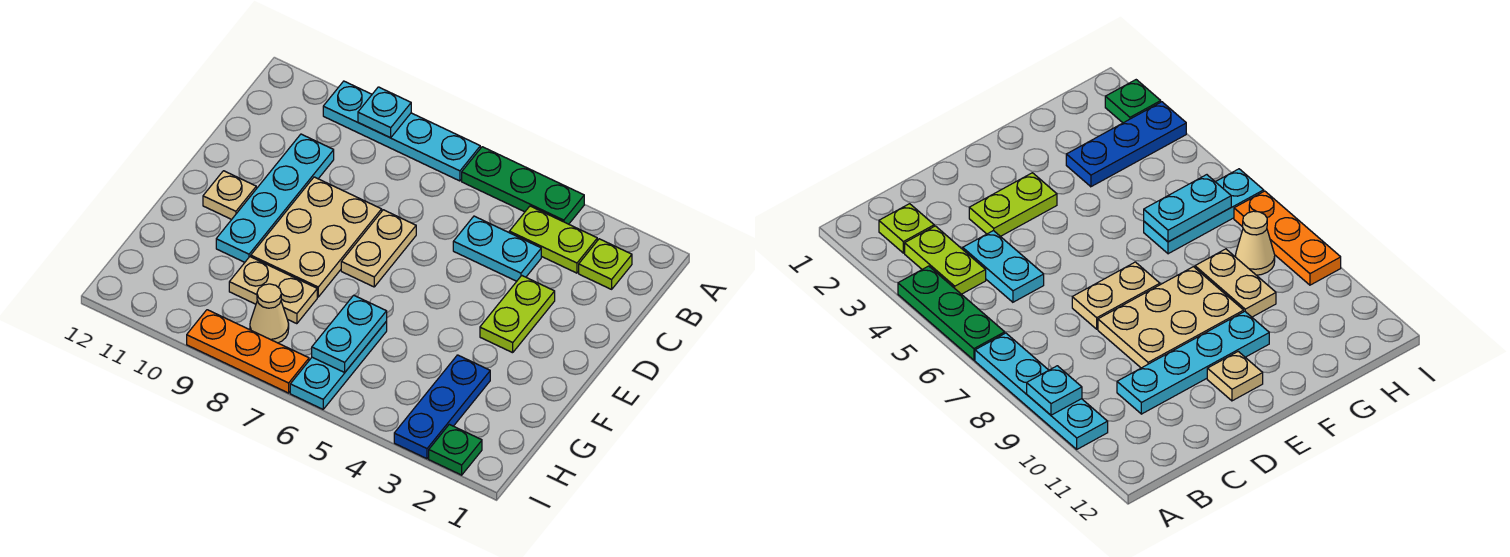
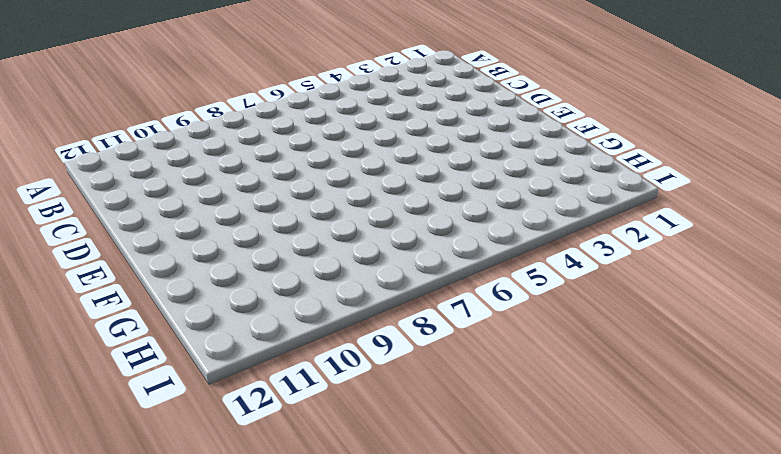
none -> green plate A4:A6 level 1
none -> cyan plate A7:A10 level 1
none -> lime plate B2 level 1

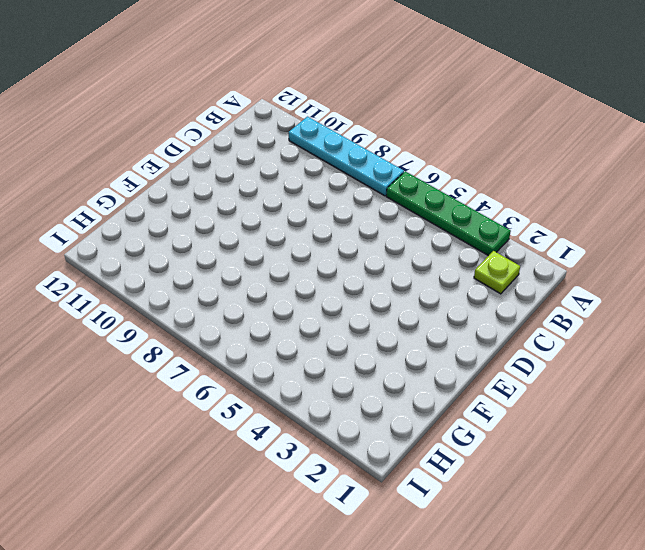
green plate A3:A6 level 1 -> green plate A4:A6 level 1
none -> lime plate B3:B4 level 1
none -> cyan plate C4:C5 level 1
none -> cyan plate C10:F10 level 1

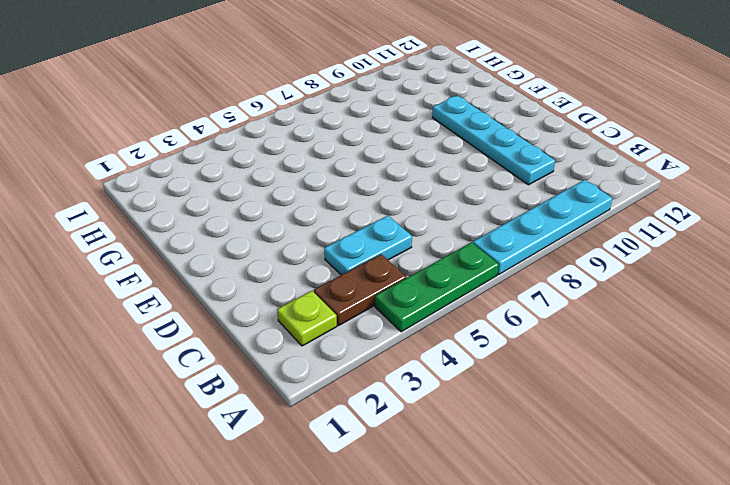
brown plate B3:B4 level 1 -> lime plate B3:B4 level 1
none -> lime plate D3:E3 level 1
none -> tan plate D7:E7 level 1
none -> tan plate D8:F9 level 1

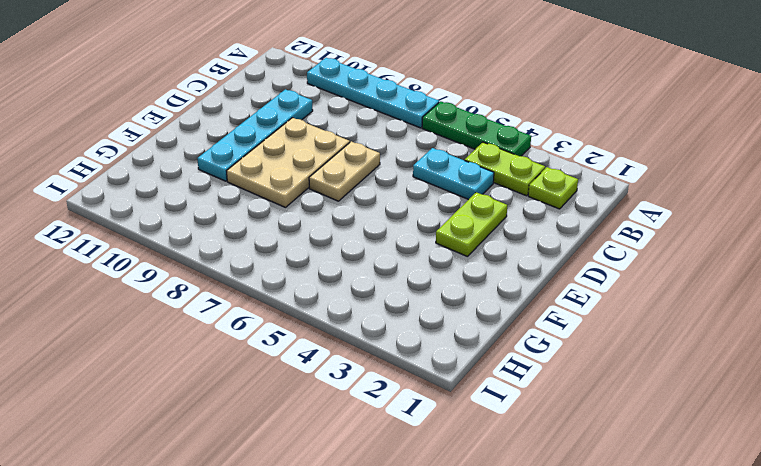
none -> tan plate E11 level 1
none -> blue plate G3:I3 level 1
none -> cyan plate G6:I6 level 1

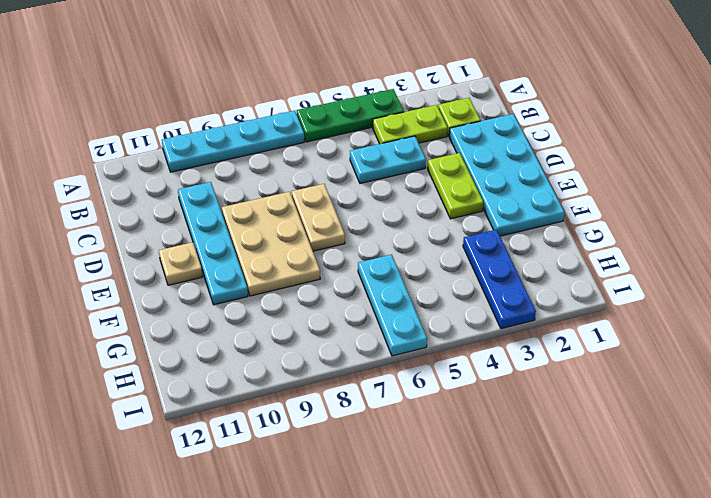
cyan plate C1:F2 level 1 -> none
none -> tan plate G8:G9 level 1
none -> tan cone H8 level 1
none -> green plate I2 level 1

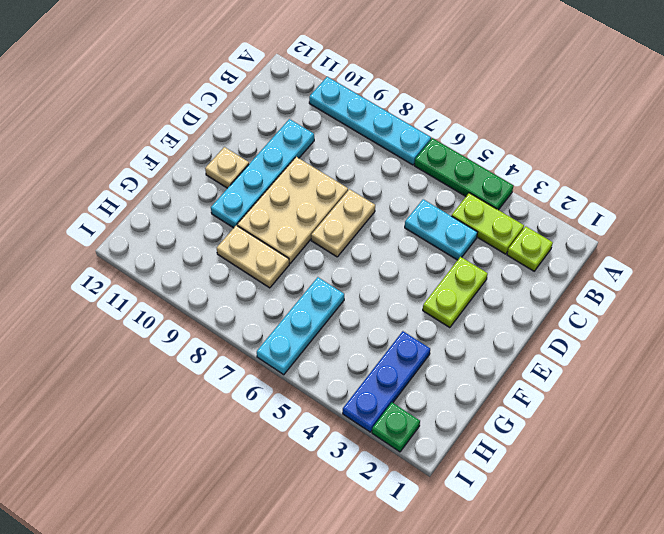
none -> tan cone H8 level 1
none -> orange plate I7:I9 level 1
none -> cyan plate A9 level 2

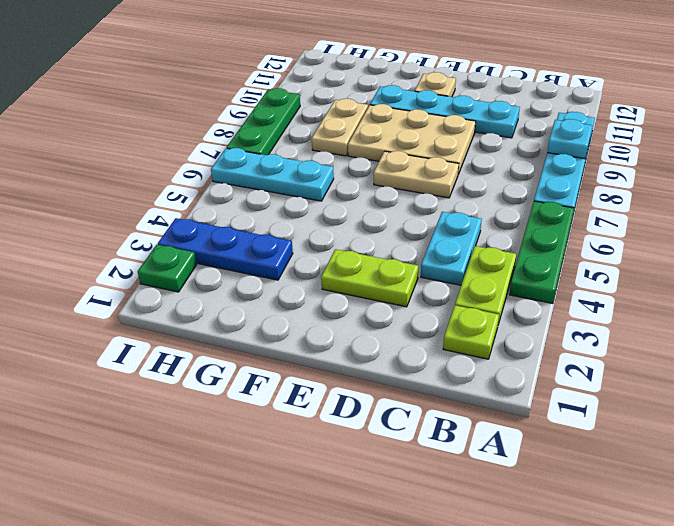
green plate I7:I9 level 1 -> orange plate I7:I9 level 1
none -> tan cone H8 level 1
none -> cyan plate G6:H6 level 2

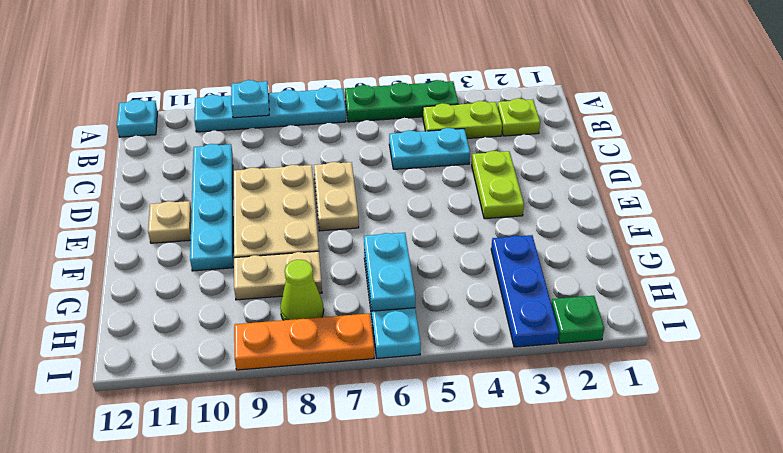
cyan plate A12 level 1 -> none
lime cone H8 level 1 -> tan cone H8 level 1

